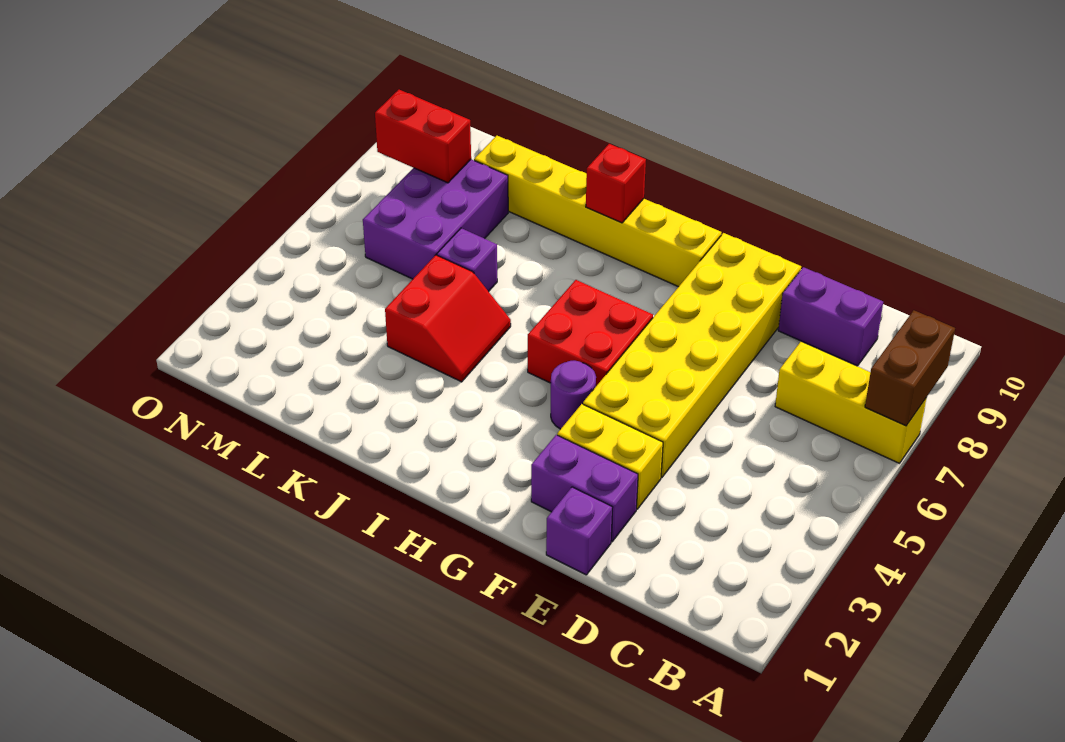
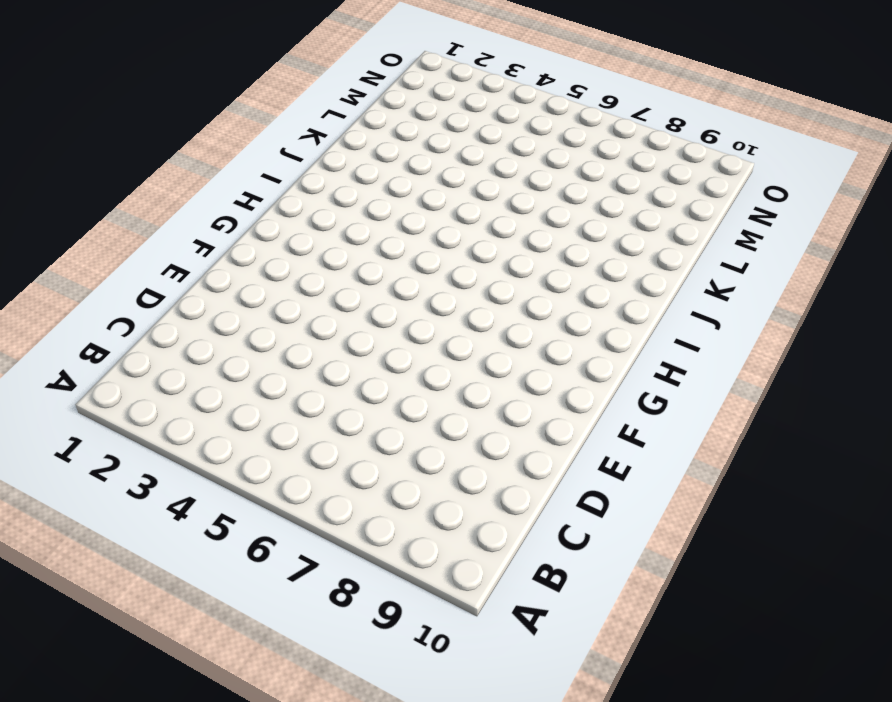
none -> yellow brick A7:C7 level 1
none -> purple brick C9:D9 level 1
none -> purple brick E1 level 1

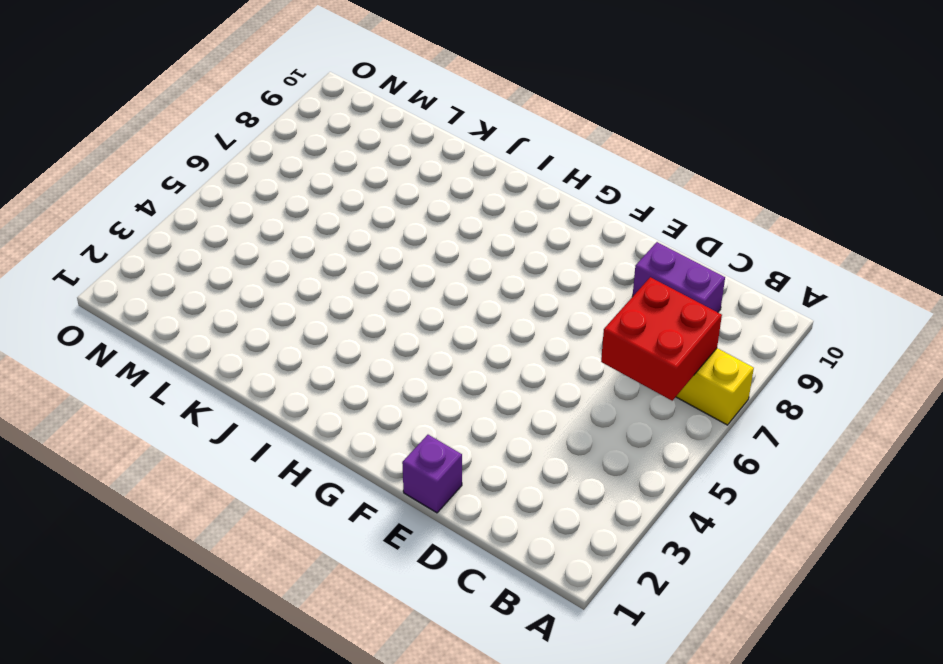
red brick B6:C7 level 2 -> red brick G5:H6 level 1
none -> purple brick E2:F2 level 1
none -> yellow brick E3:F3 level 1
none -> yellow brick E4:F9 level 1

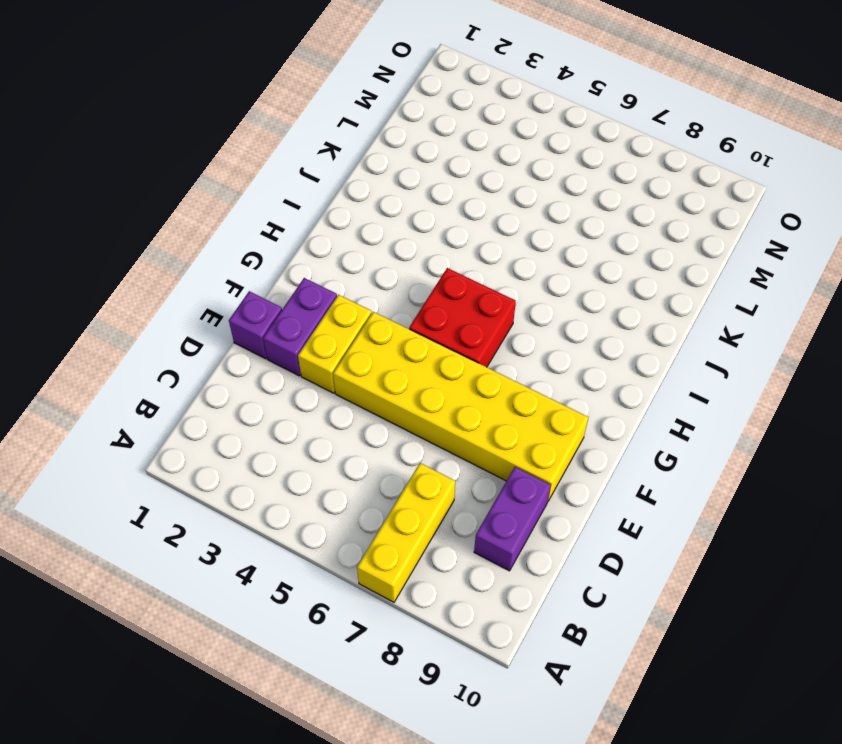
none -> purple round brick G4 level 1
none -> yellow brick G9:L9 level 1
none -> red slope J4:K5 level 1 top K

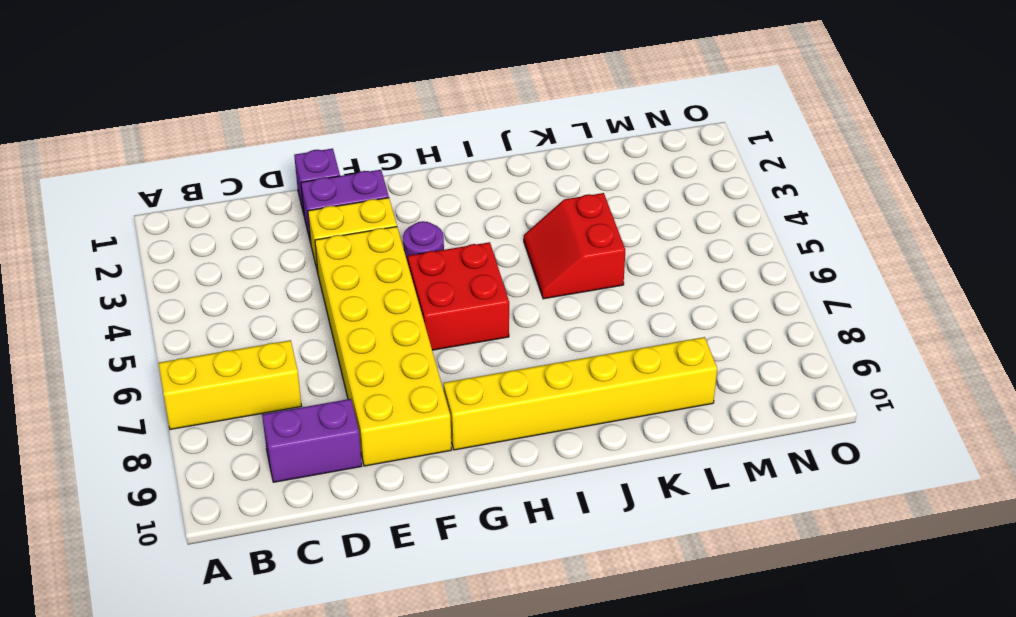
none -> purple brick K6 level 1
none -> purple brick L6:M8 level 1
none -> brown brick A7:A8 level 2

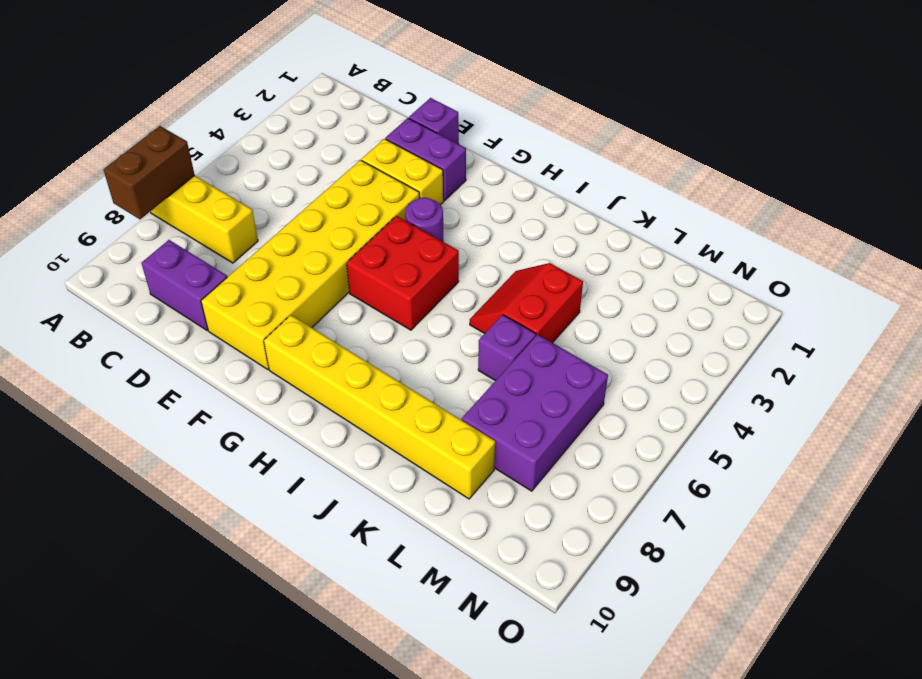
none -> red brick I9 level 2
none -> red brick M8:N8 level 2

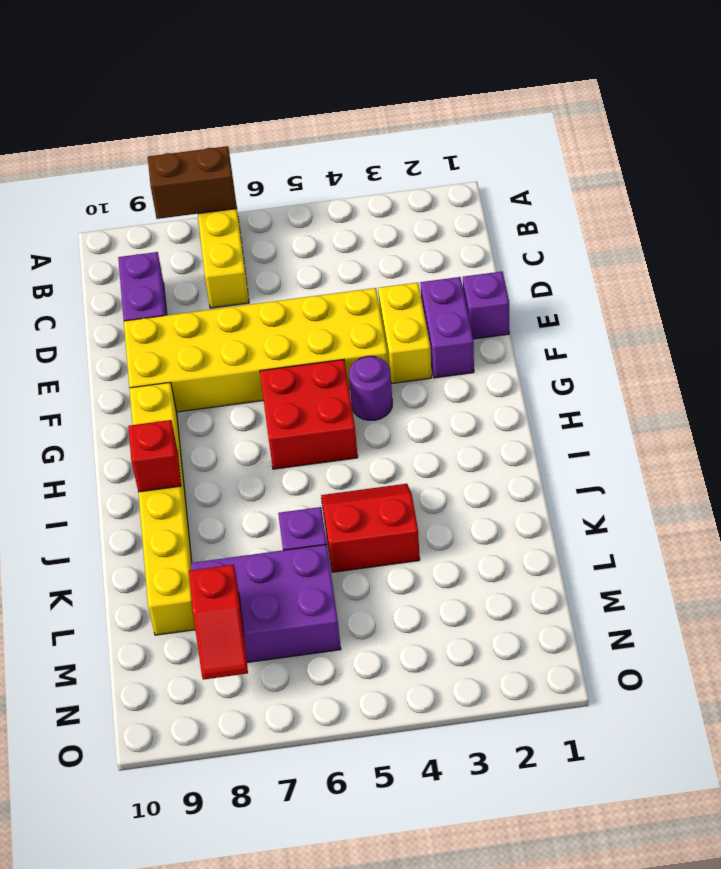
red slope M8:N8 level 2 top M -> red brick M8:N8 level 2

